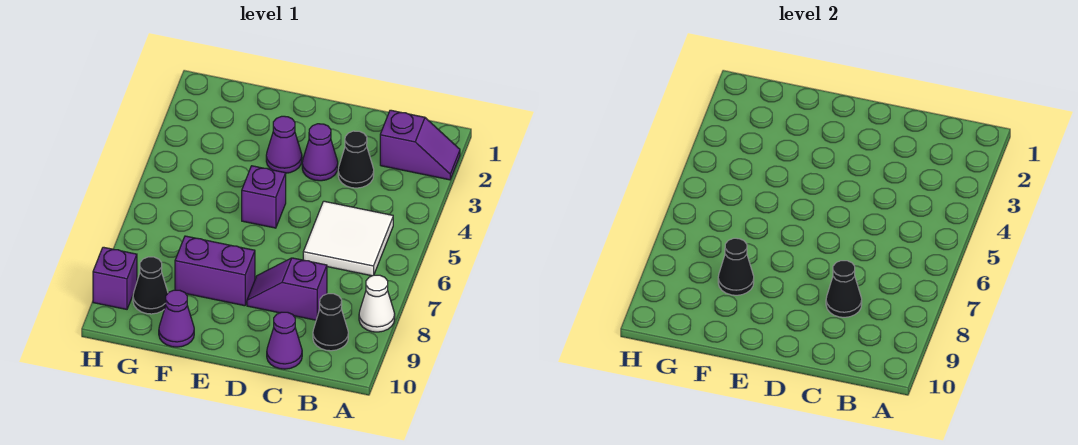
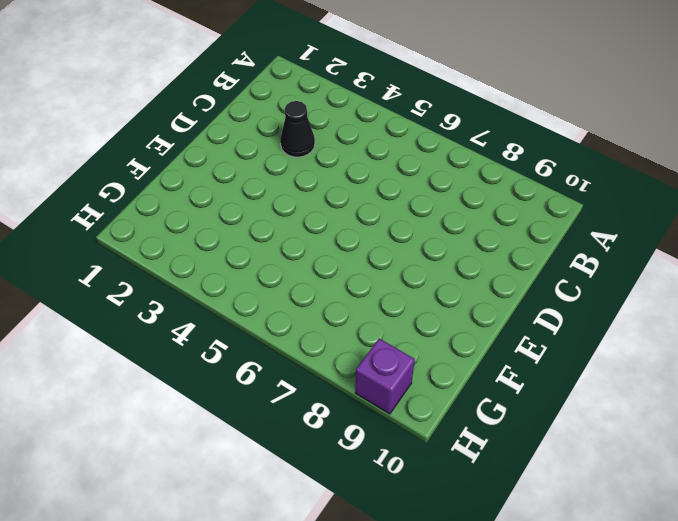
none -> purple slope A2:B2 level 1 top B
none -> white cone A8 level 1
none -> white tile B5:C6 level 1

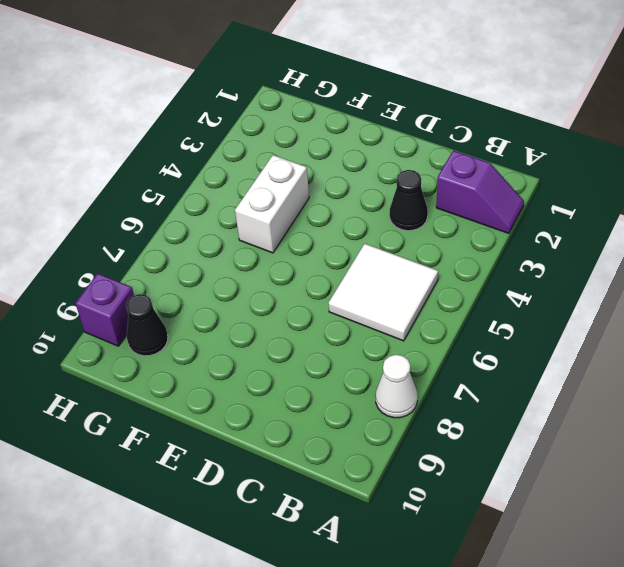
white brick F4:F5 level 1 -> none
none -> black cone B9 level 1
none -> purple slope C8:D8 level 1 top C
none -> purple cone C10 level 1

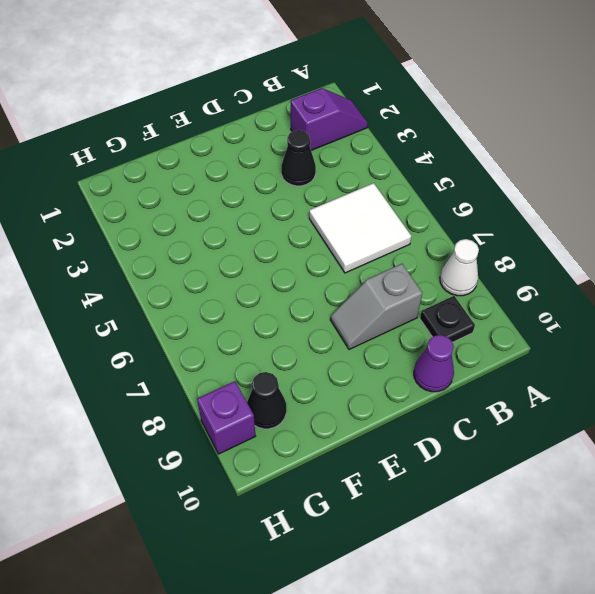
black plate B9 level 1 -> black cone B9 level 1
grey slope C8:D8 level 1 top C -> purple slope C8:D8 level 1 top C
none -> purple cone D3 level 1
none -> purple cone E3 level 1
none -> purple brick E5 level 1

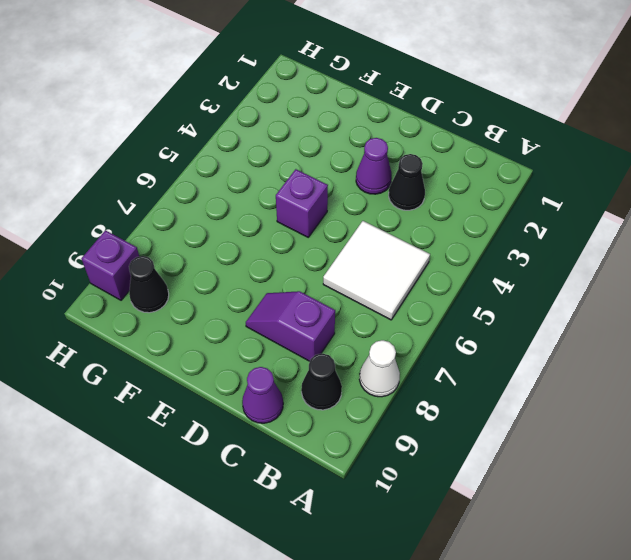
none -> purple slope A2:B2 level 1 top B
none -> purple cone E3 level 1
none -> purple brick E8:F8 level 1

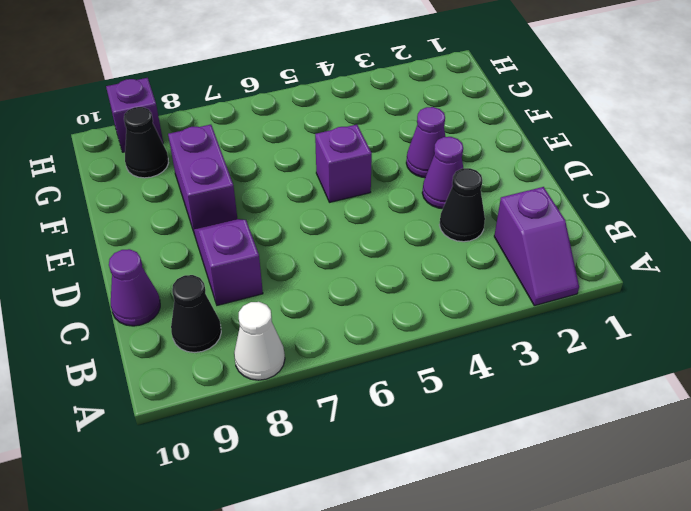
none -> white tile B5:C6 level 1
none -> purple cone F10 level 1
none -> black cone C8 level 2

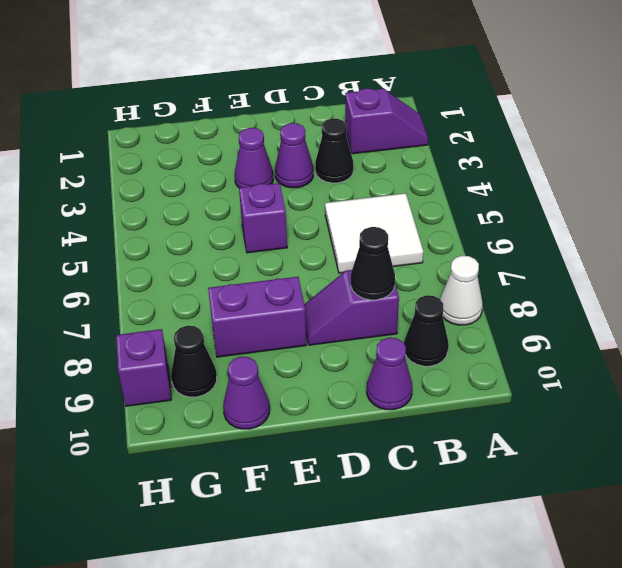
none -> black cone F8 level 2

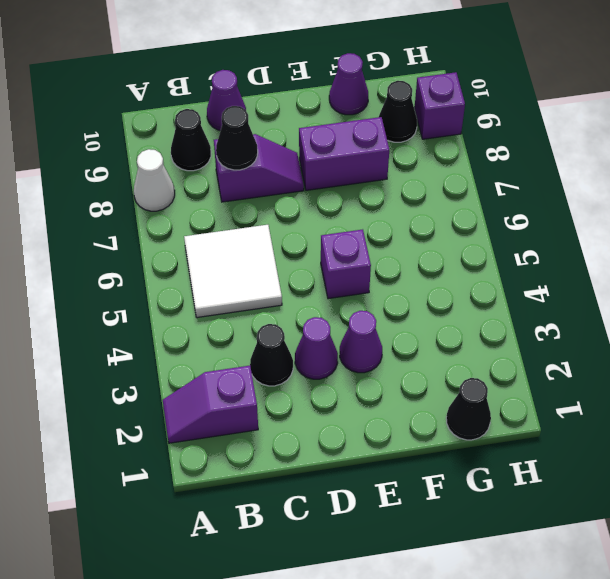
black cone G1 level 1 -> black cone F8 level 2

